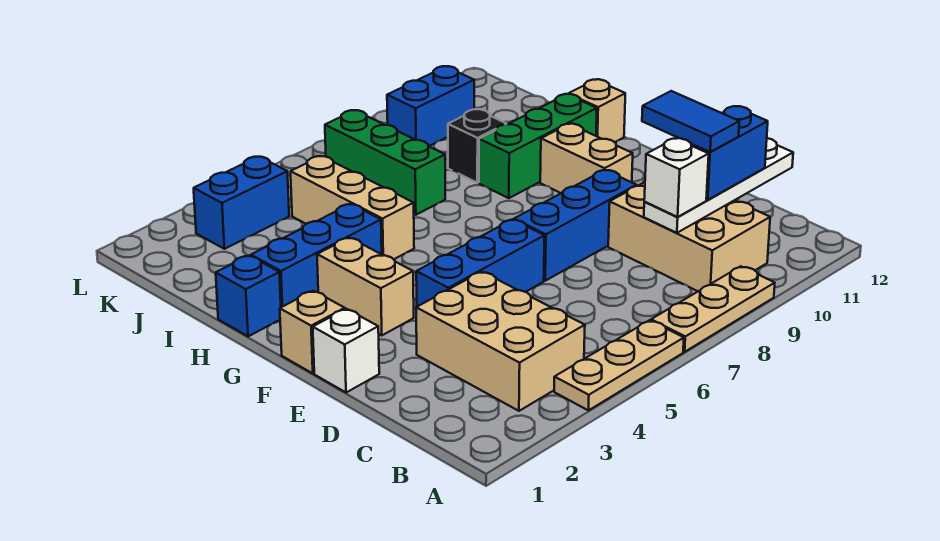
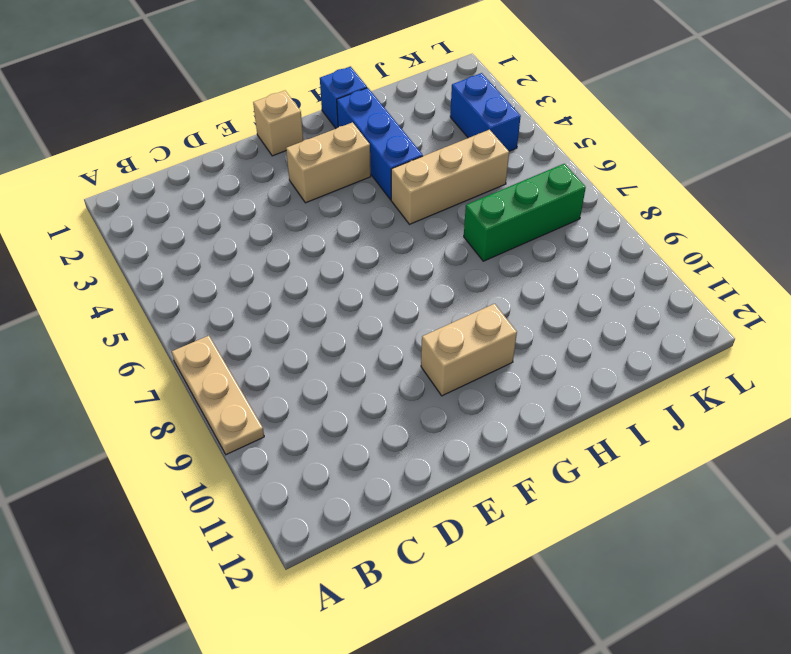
none -> tan plate A4:A6 level 1
none -> tan brick B3:D4 level 1
none -> tan brick B9:D10 level 1

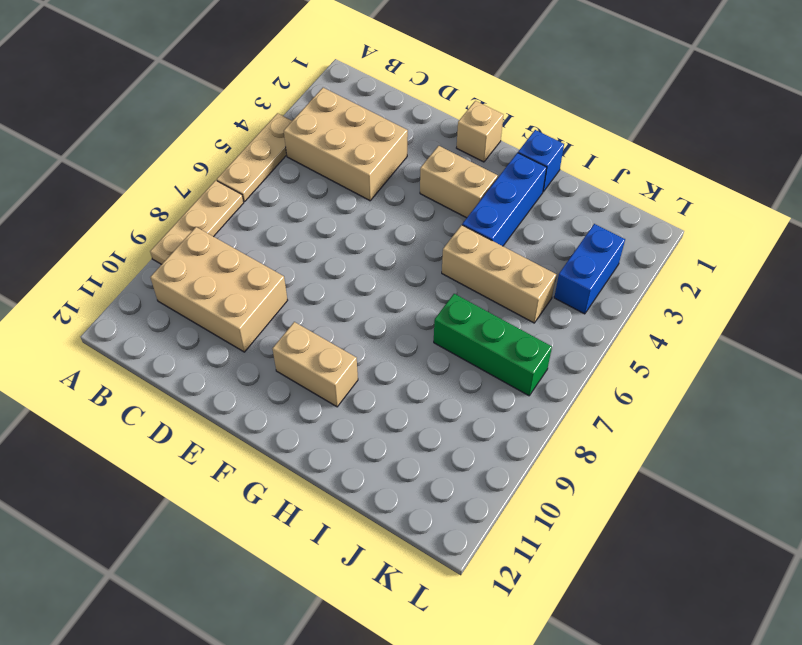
none -> white brick E1 level 1
none -> blue brick E4:E6 level 1
none -> blue brick E7:E9 level 1

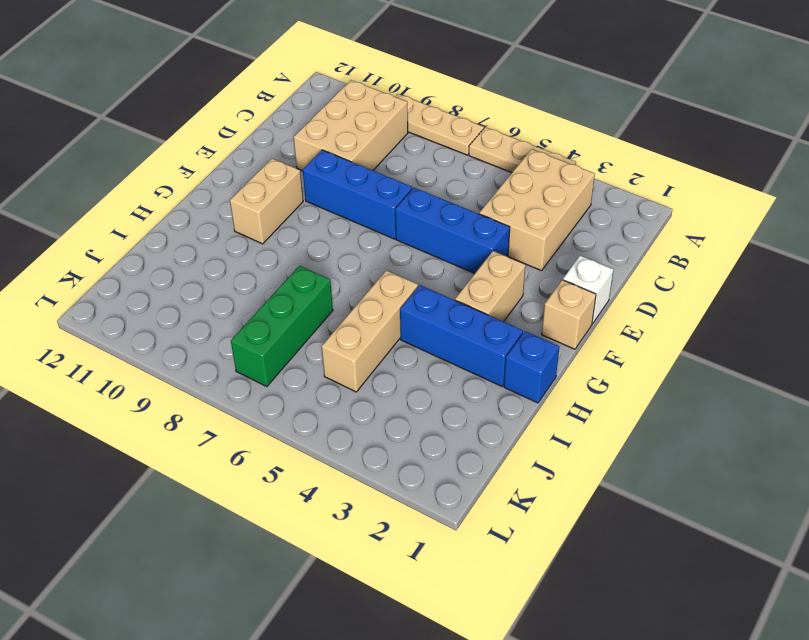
none -> green brick H9:H11 level 1
none -> tan brick H12 level 1
none -> black brick I9 level 1

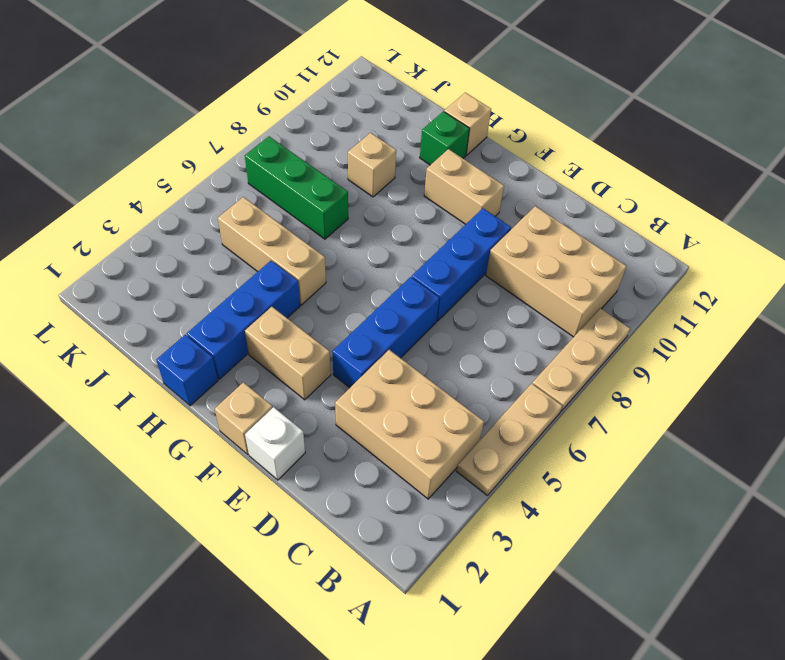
green brick H11 level 1 -> green brick H9:H11 level 1
tan brick I9 level 1 -> black brick I9 level 1
none -> blue brick K3:K4 level 1
none -> blue brick K9:K10 level 1
none -> white plate C9:C12 level 2

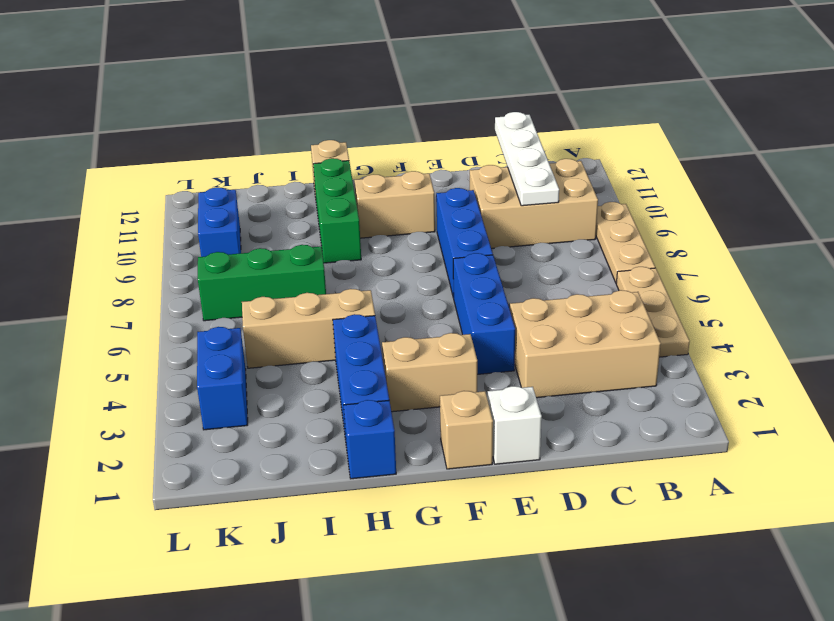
none -> black brick I9 level 1
none -> white brick C9 level 3
none -> blue brick C10:C11 level 3

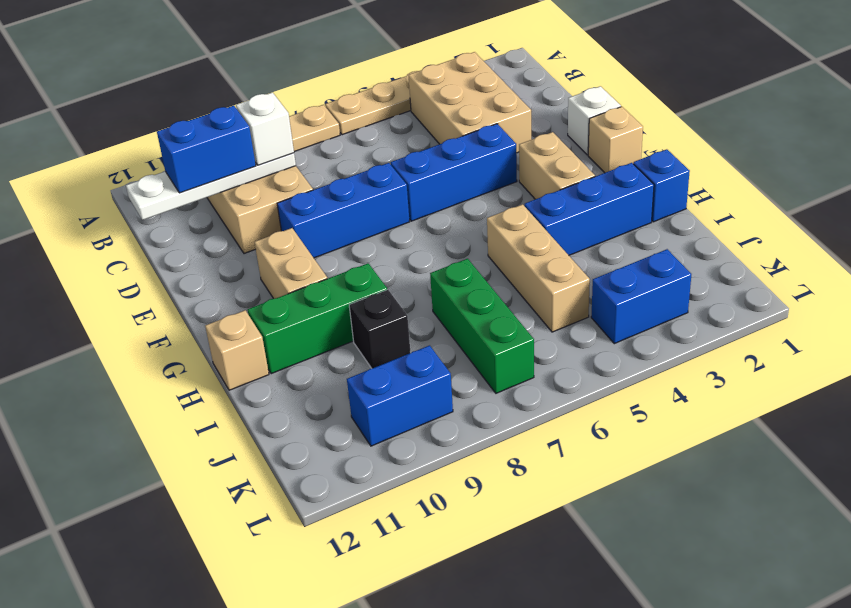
none -> blue tile C10:D10 level 4

